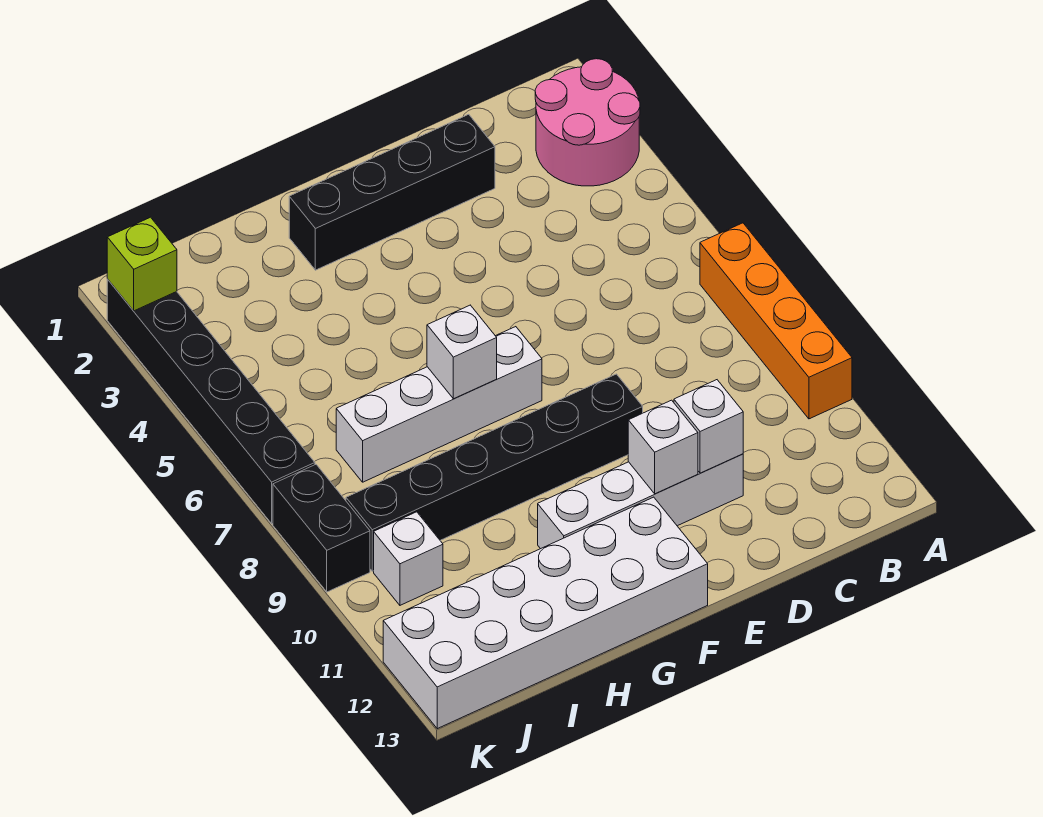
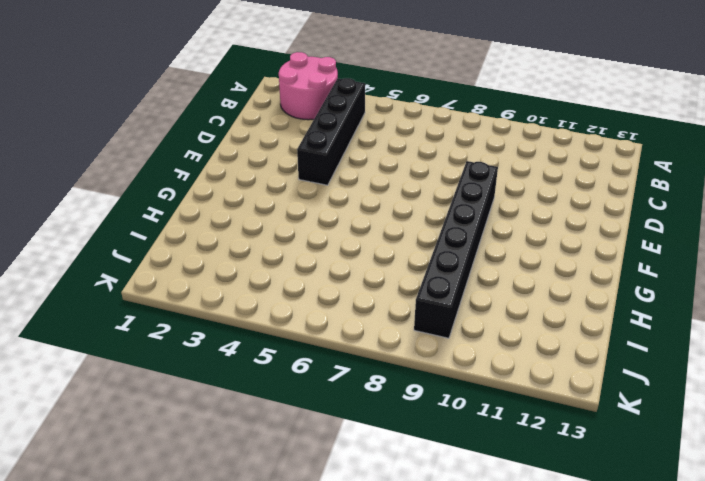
black brick B4:E4 level 1 -> black brick D2:G2 level 1
none -> orange brick A7:A10 level 1
none -> white brick D11:G11 level 1
none -> white brick F7:I7 level 1

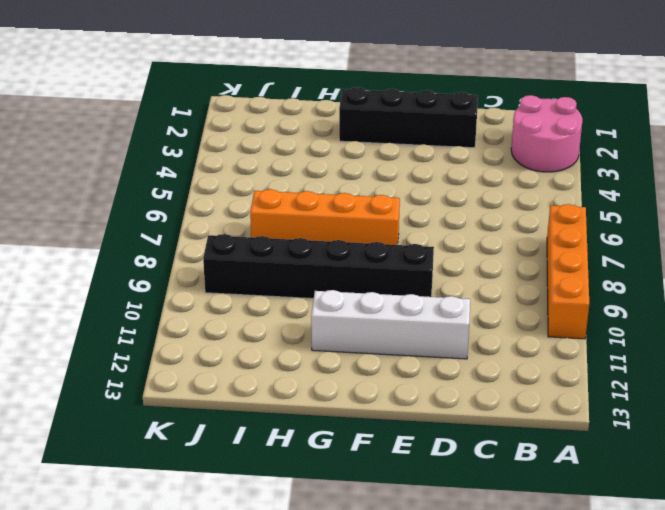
orange brick F7:I7 level 1 -> white brick F7:I7 level 1
none -> white brick F12:K13 level 1
none -> white brick J10 level 1
none -> black brick K2:K7 level 1

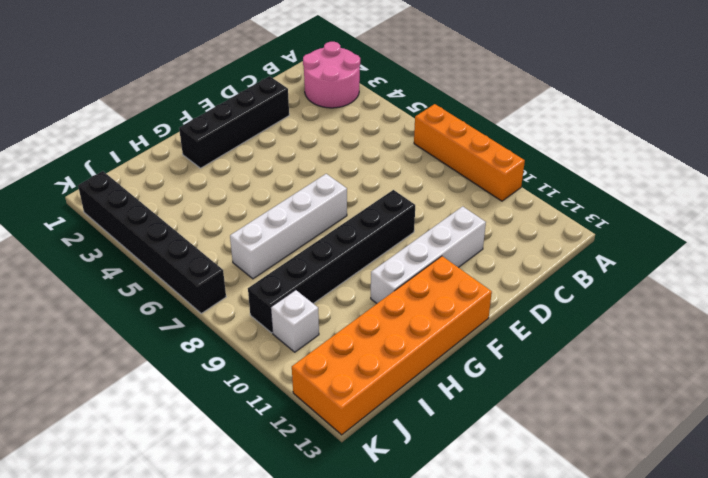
orange brick F12:K13 level 1 -> white brick F12:K13 level 1
none -> black brick K8:K9 level 1
none -> white brick D11 level 2
none -> white brick E11 level 2

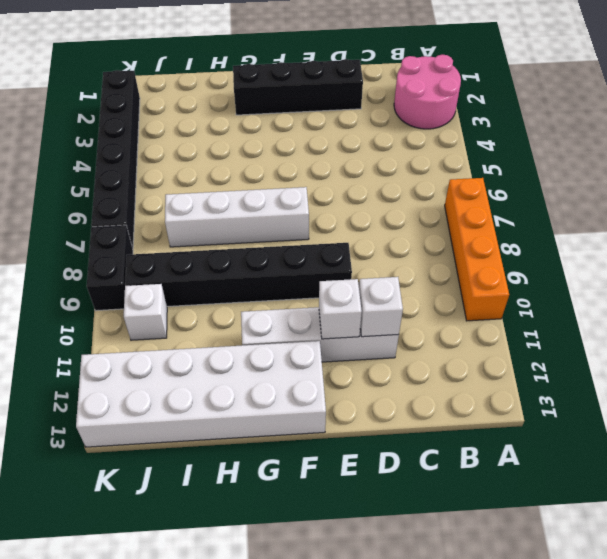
none -> white brick G7 level 2
none -> lime brick K2 level 2

